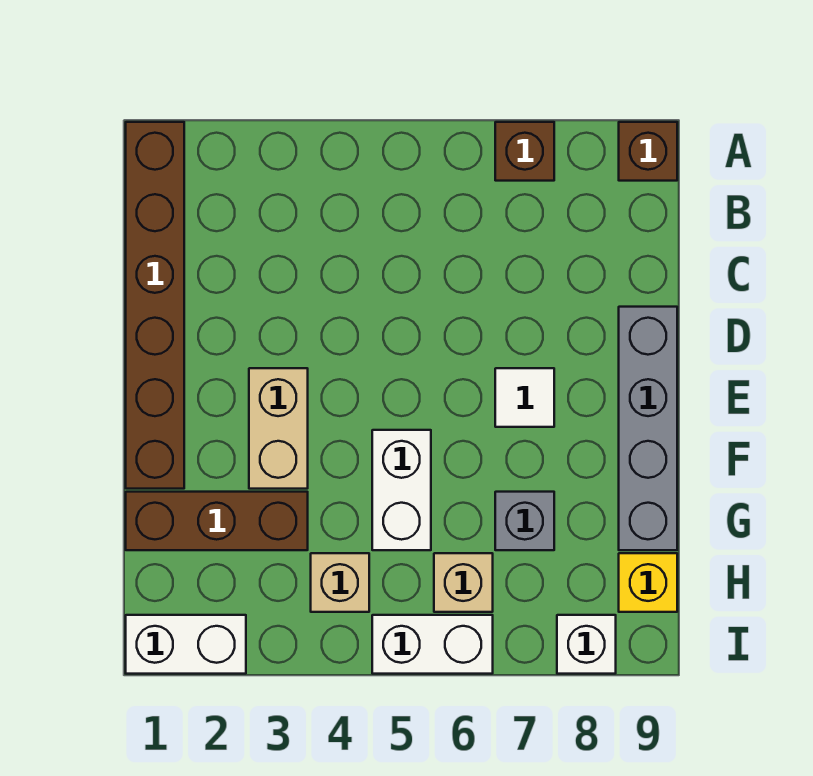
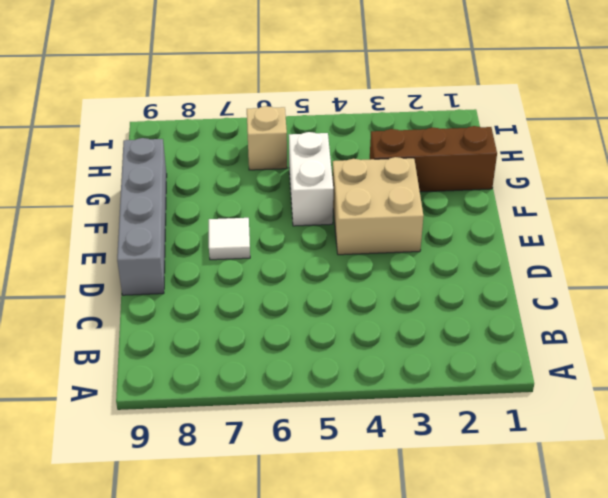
tan brick E3:F4 level 1 -> tan brick E3:F3 level 1
none -> brown brick A1:F1 level 1
none -> brown brick A7 level 1
none -> brown brick A9 level 1

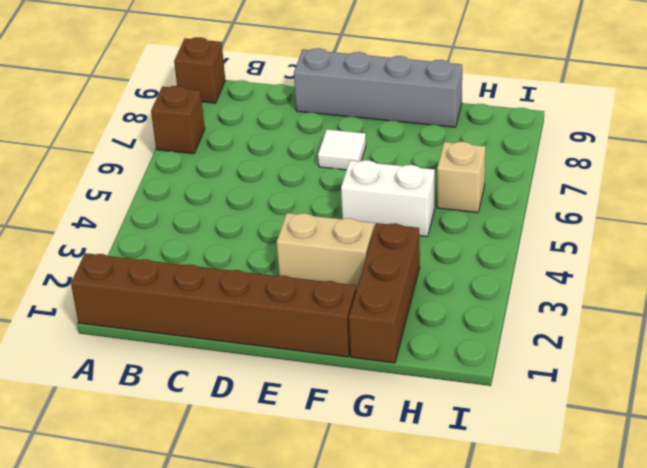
none -> grey brick G7 level 1
none -> tan brick H4 level 1
none -> yellow brick H9 level 1

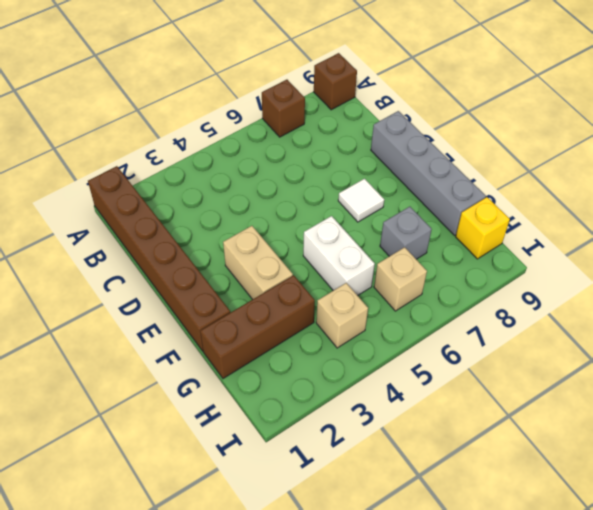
none -> white brick I1:I2 level 1
none -> white brick I5:I6 level 1
none -> white brick I8 level 1

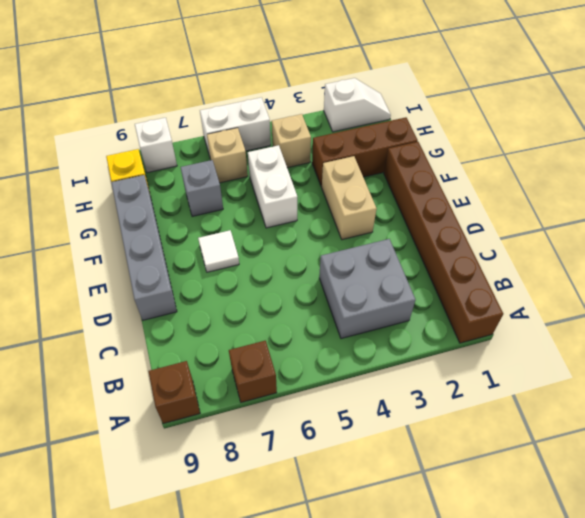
grey brick B3:C4 level 1 -> none
white slope I1:I2 level 1 top 2 -> white brick I1:I2 level 1

